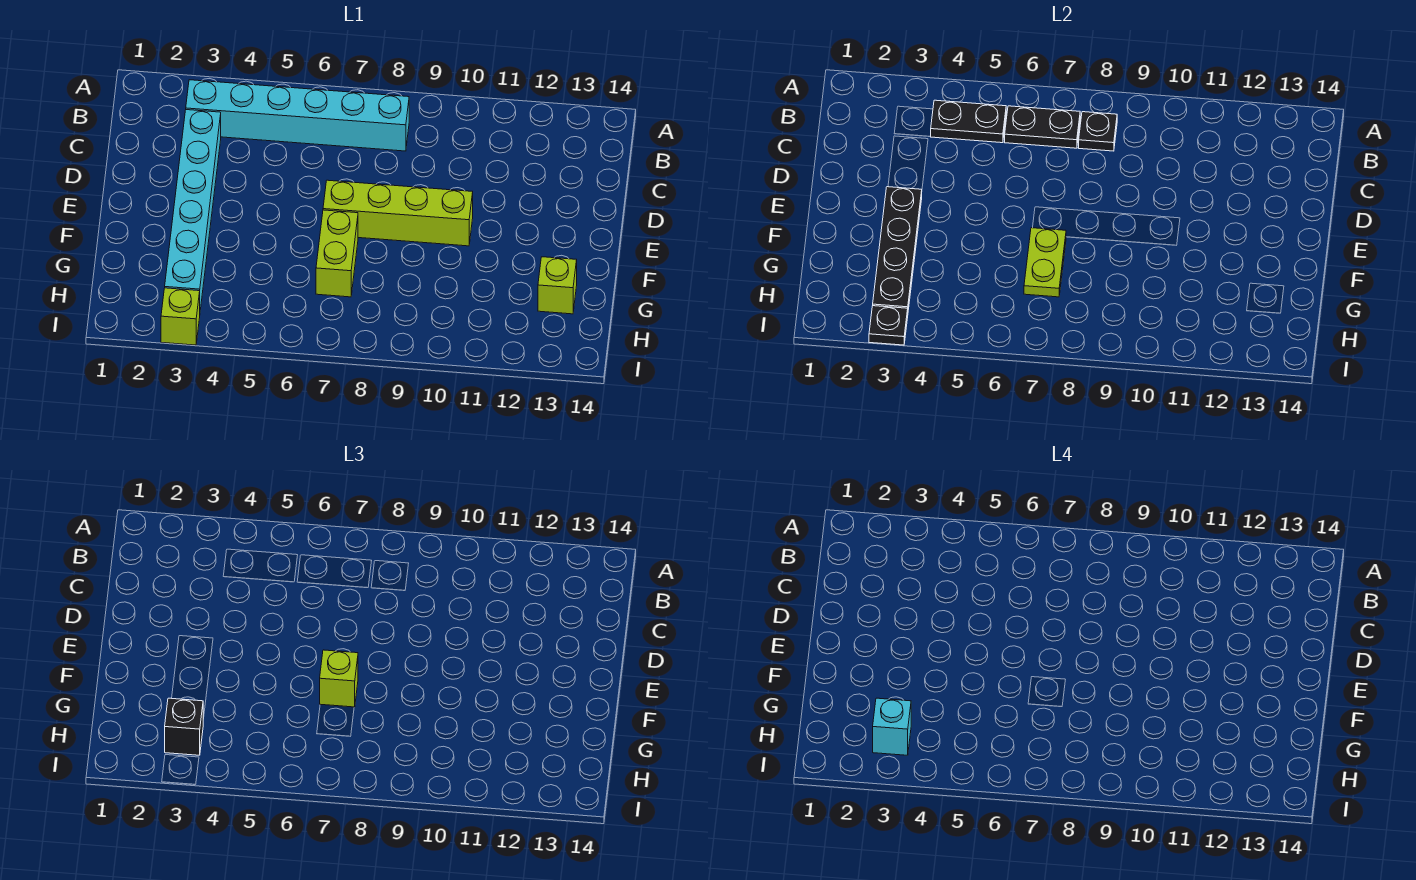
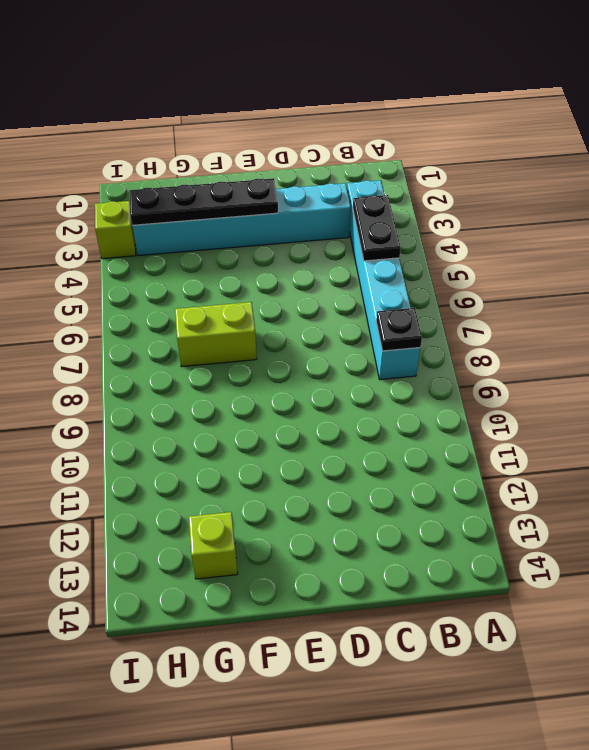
none -> lime brick E7:E10 level 1
none -> black plate B6:B7 level 2
none -> lime plate F7:G7 level 2

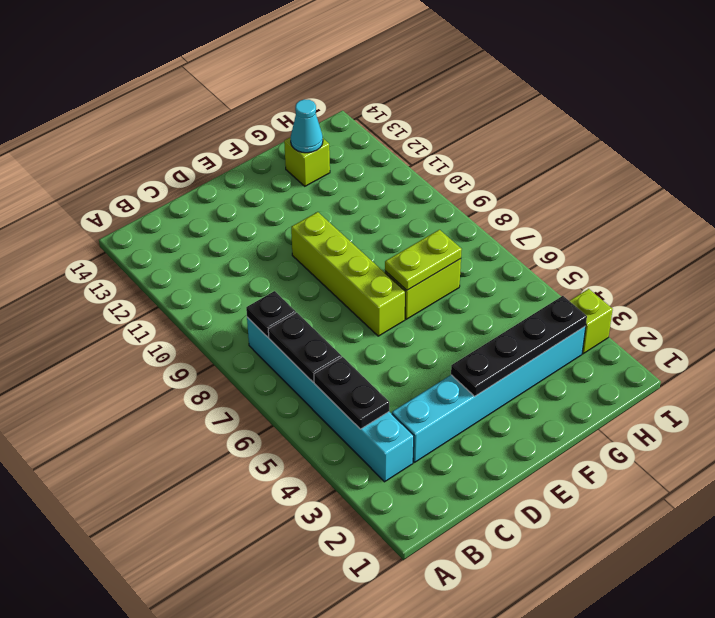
cyan cone G13 level 2 -> none
none -> black plate I3 level 2
none -> lime brick F7 level 3
none -> black brick H3 level 3

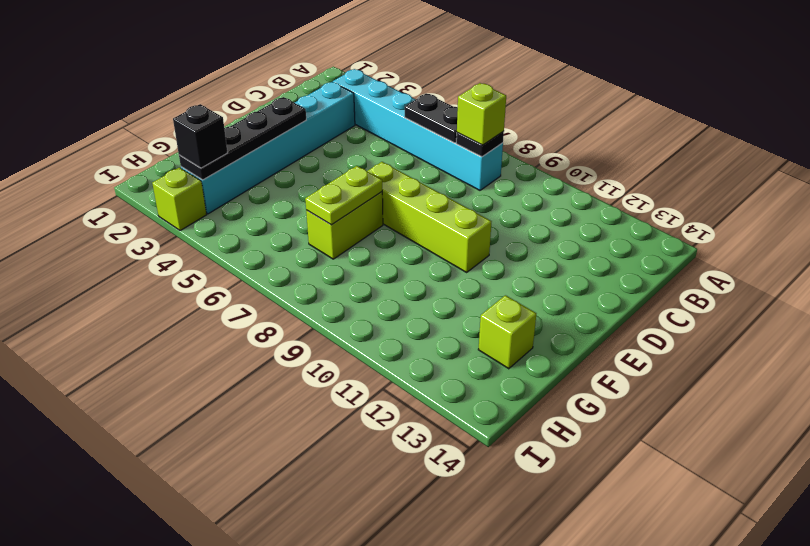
lime brick B8 level 3 -> lime brick F7 level 3
none -> black plate B4:B5 level 2
none -> black plate I3 level 2
none -> cyan brick H3 level 4

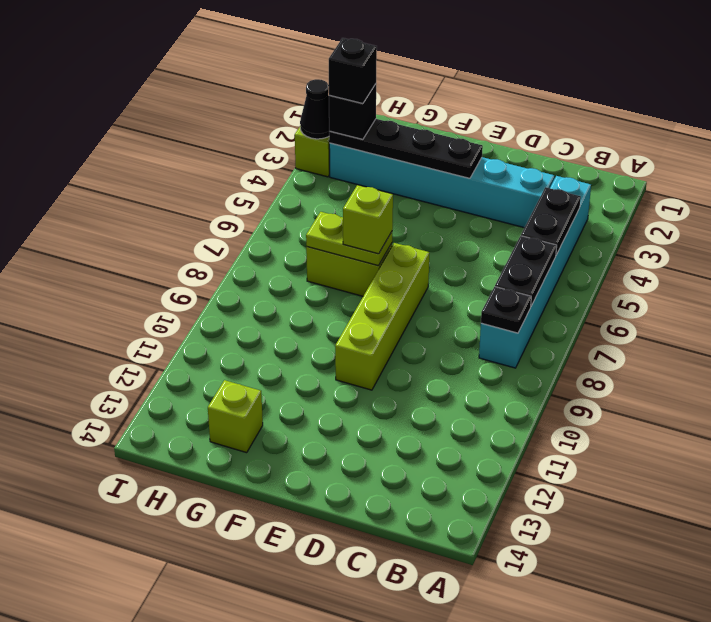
black brick H3 level 4 -> cyan brick H3 level 4
black cone I3 level 2 -> black plate I3 level 2

